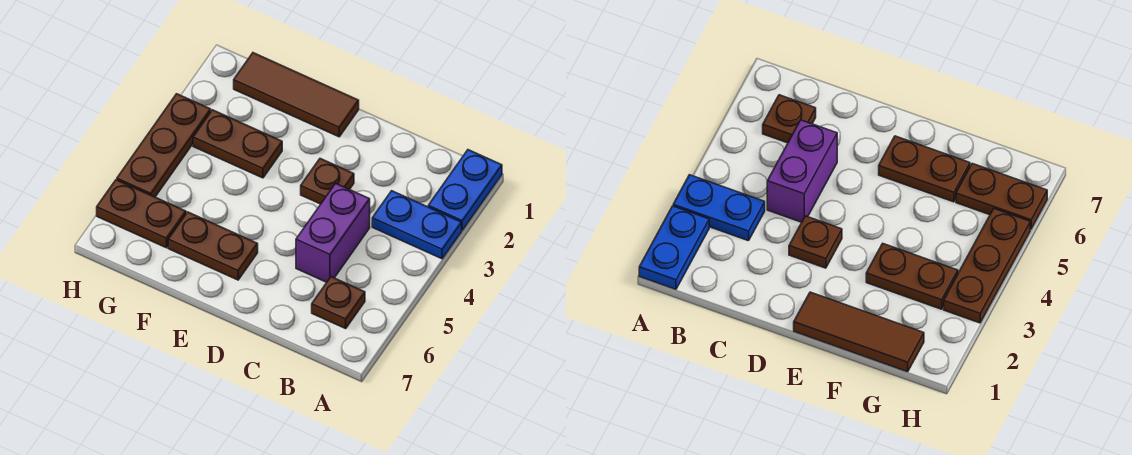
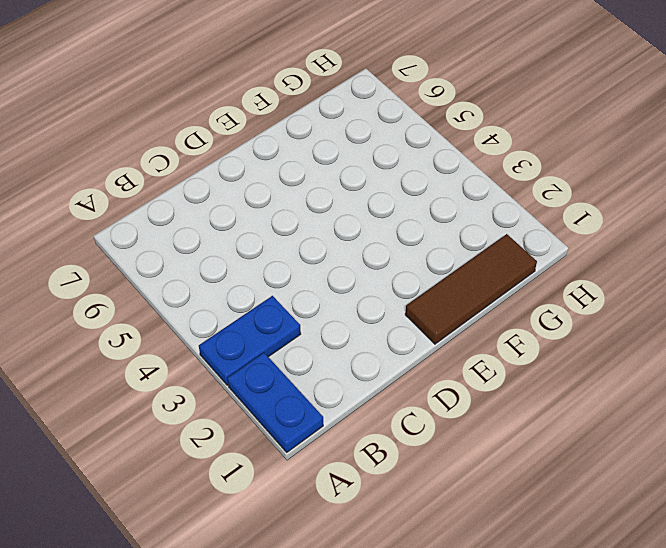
none -> brown plate B6 level 1
none -> purple brick C4:C5 level 1

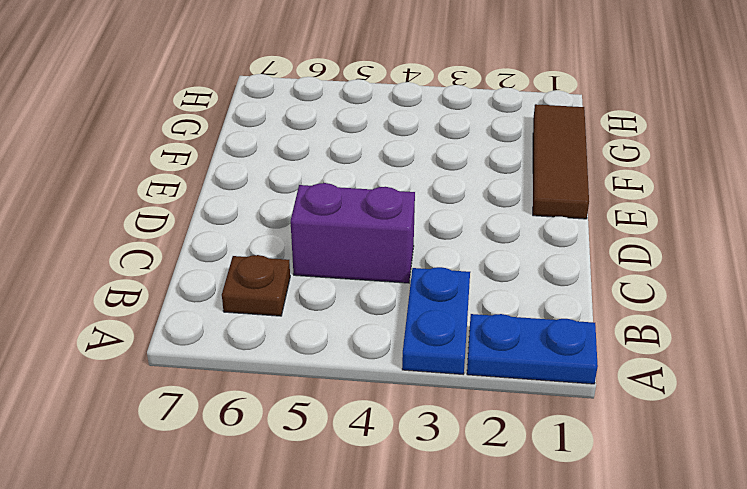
none -> brown plate D3 level 1
none -> brown plate E6:F6 level 1

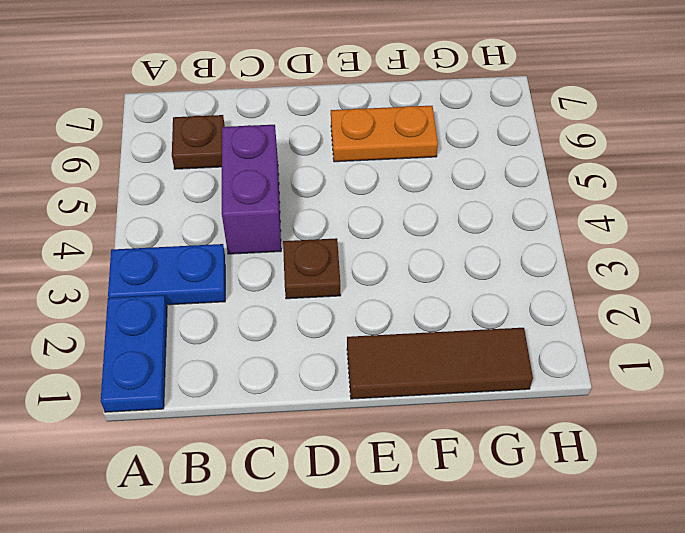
orange plate E6:F6 level 1 -> brown plate E6:F6 level 1
none -> brown plate F3:G3 level 1
none -> brown plate G6:H6 level 1

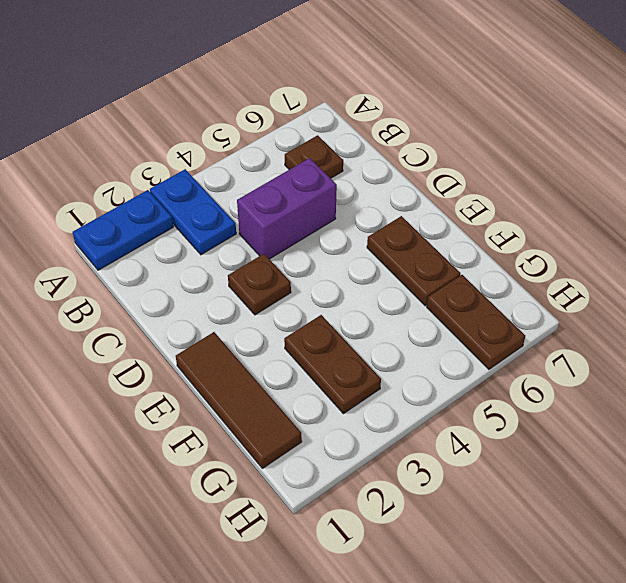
none -> brown plate H3:H5 level 1

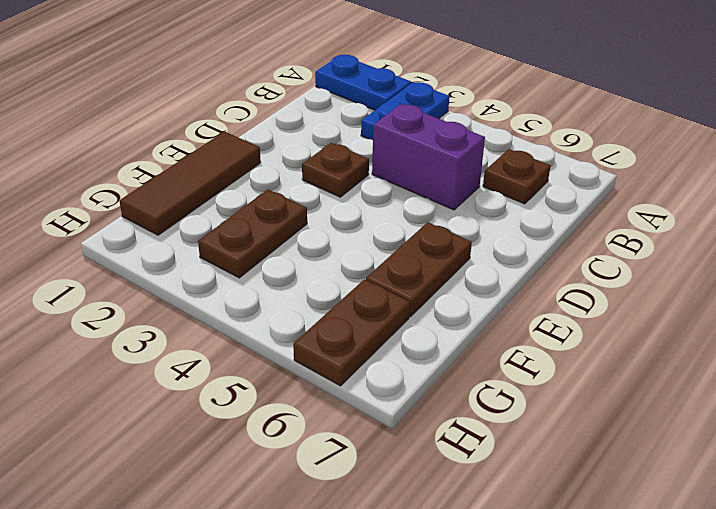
none -> brown plate H3:H5 level 1

